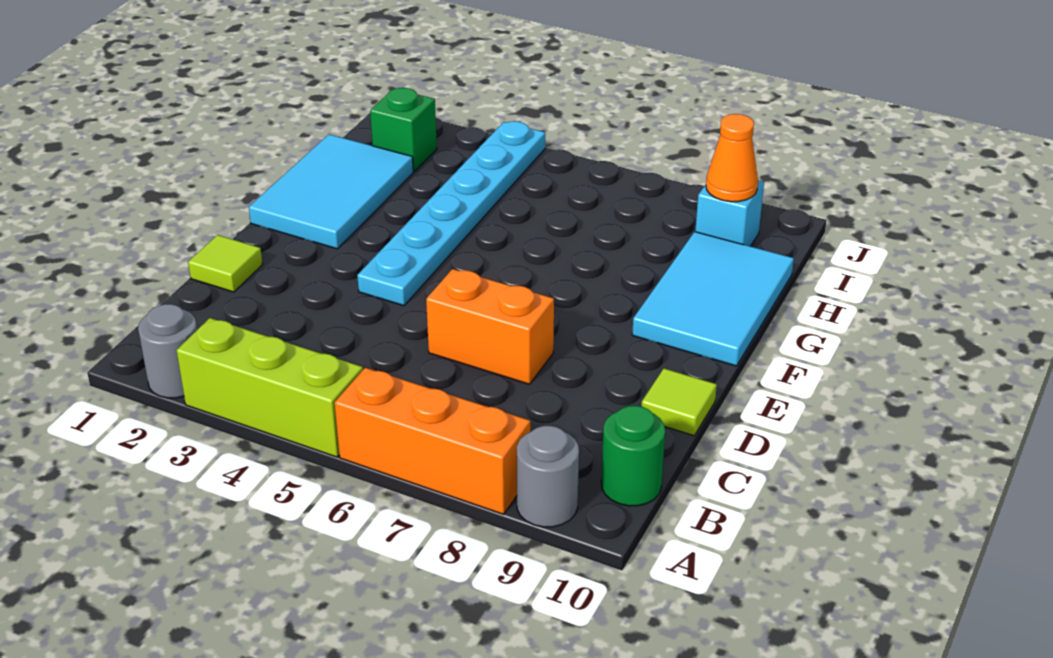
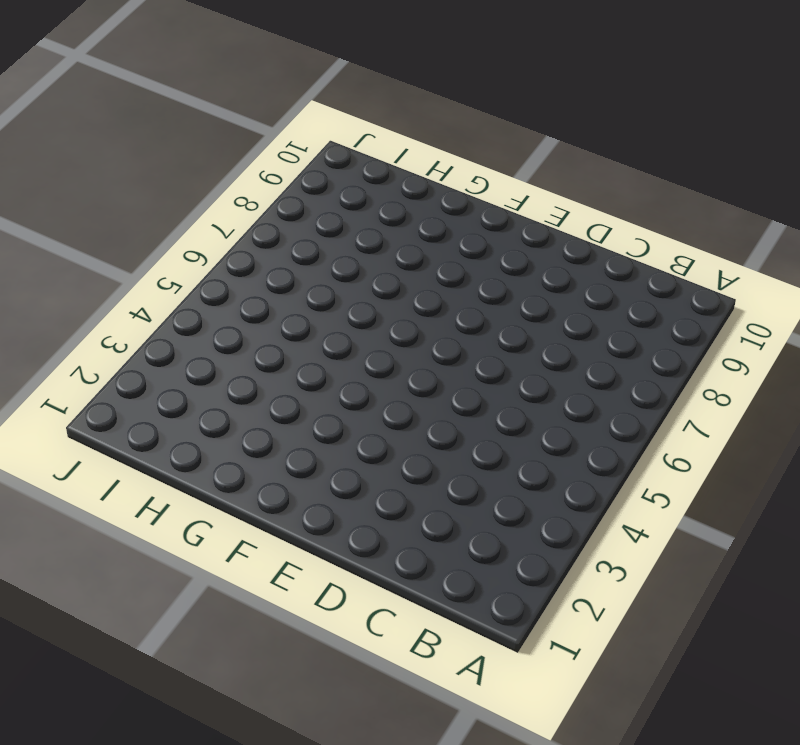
none -> grey round brick A2 level 1
none -> lime brick A3:A5 level 1
none -> orange brick A6:A8 level 1

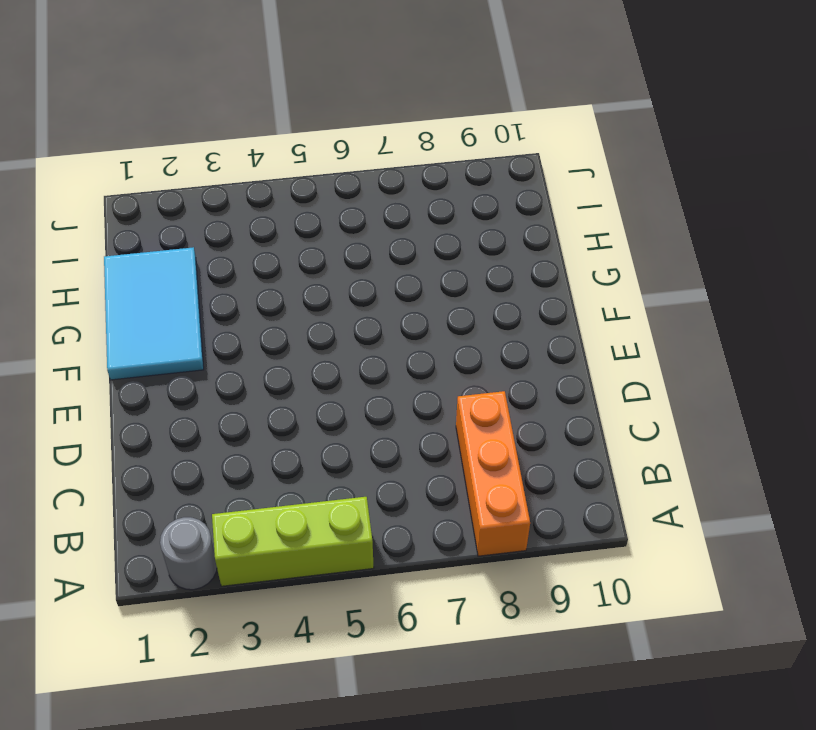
orange brick A8:C8 level 1 -> orange brick A6:A8 level 1
none -> grey round brick A9 level 1
none -> green round brick B10 level 1
none -> lime tile D1 level 1

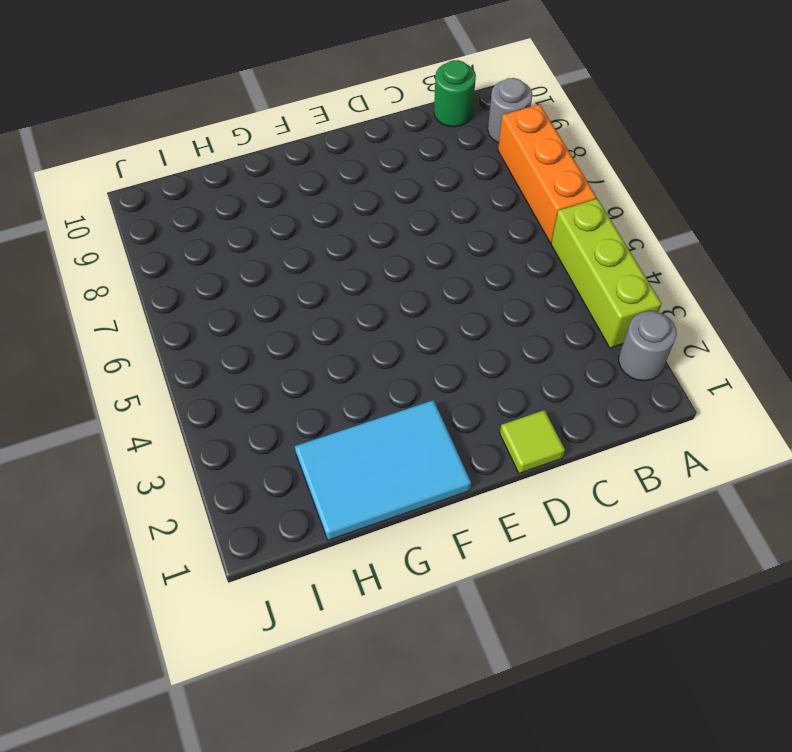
none -> orange brick D6:D7 level 1
none -> lime tile D10 level 1
none -> cyan plate E4:J4 level 1

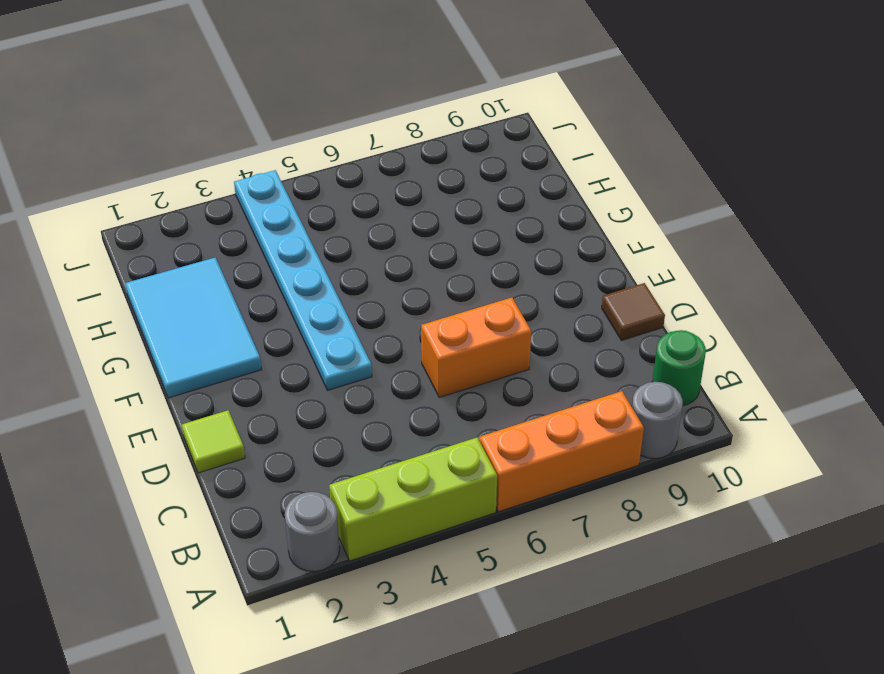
brown tile D10 level 1 -> lime tile D10 level 1
none -> cyan tile F9:H10 level 1
none -> green brick I2 level 1
none -> cyan brick I9 level 1

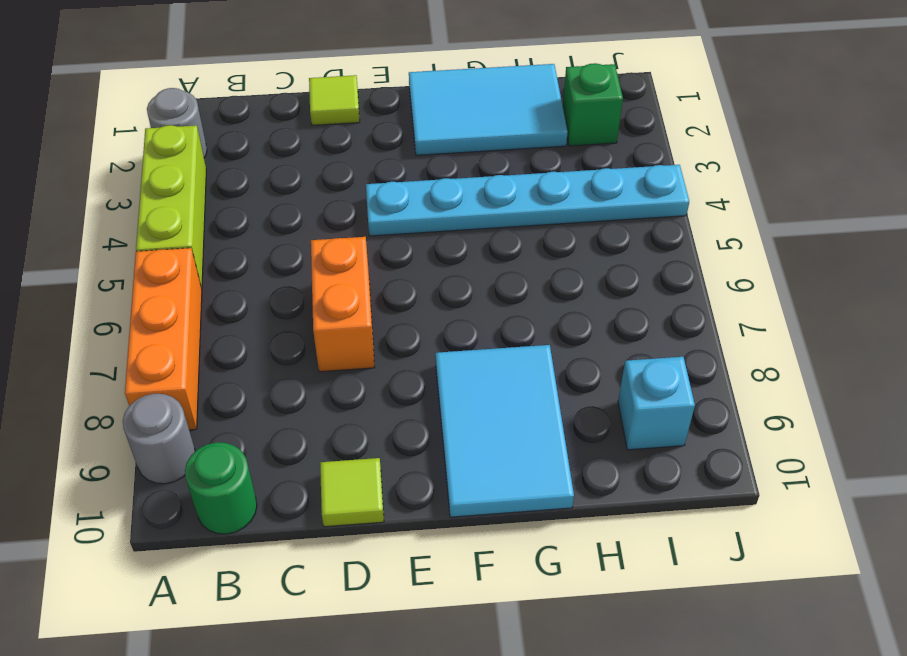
cyan tile F8:G10 level 1 -> cyan tile F9:H10 level 1
none -> orange cone I9 level 2

